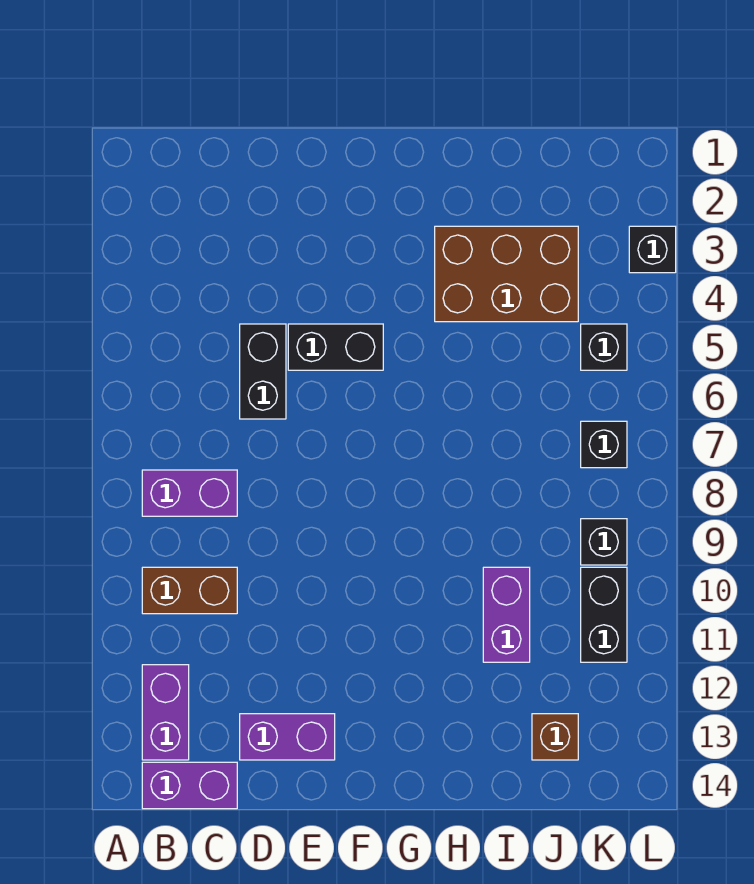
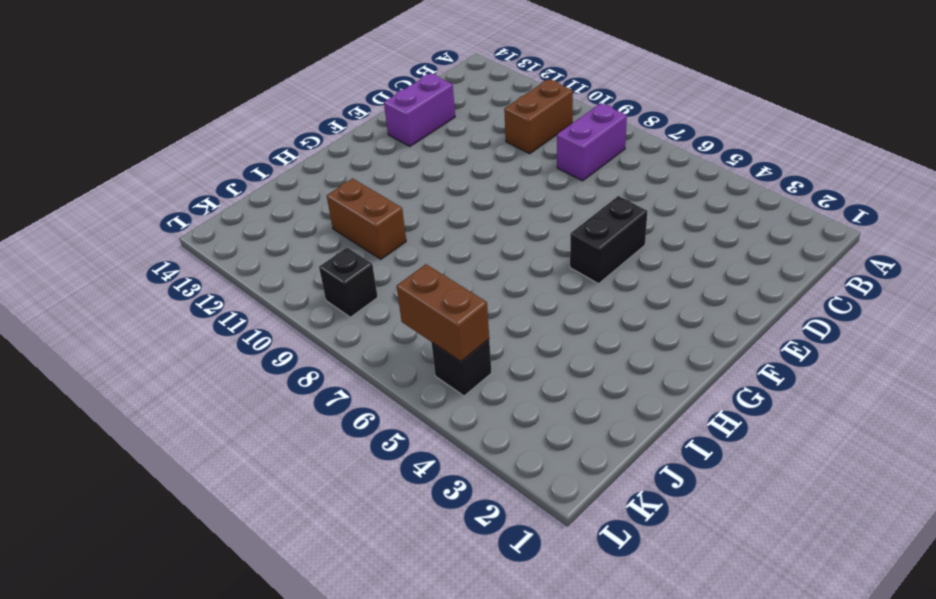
brown brick I10:I11 level 1 -> purple brick I10:I11 level 1
brown brick K5:K6 level 2 -> none
none -> purple brick B12:B13 level 1
none -> purple brick B14:C14 level 1
none -> black brick D5:D6 level 1

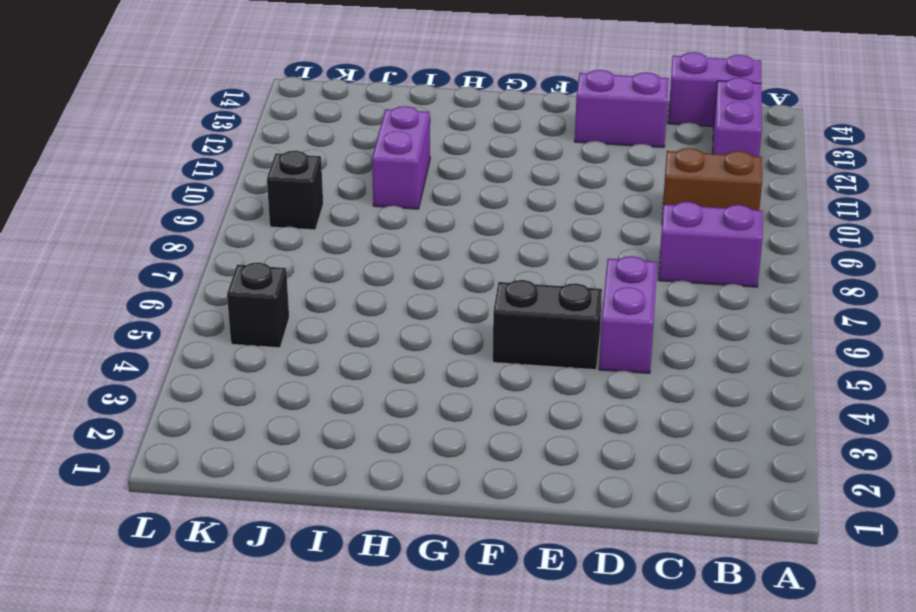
purple brick D5:D6 level 1 -> black brick D5:D6 level 1
none -> brown brick H3:J4 level 1
none -> brown brick J13 level 1
none -> black brick K7 level 1

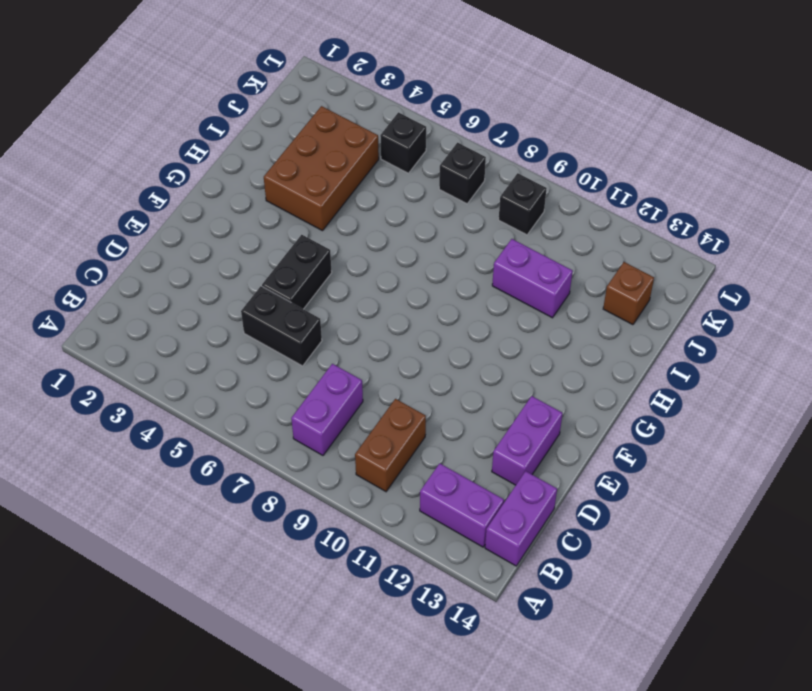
none -> black brick K10:K11 level 1
none -> black brick L3 level 1

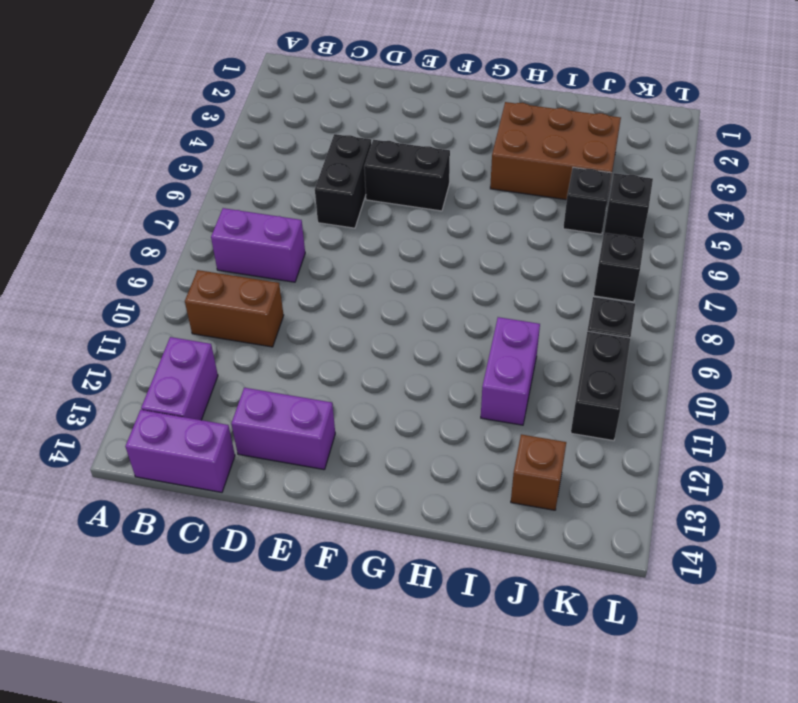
black brick J5 level 1 -> black brick L3 level 1

